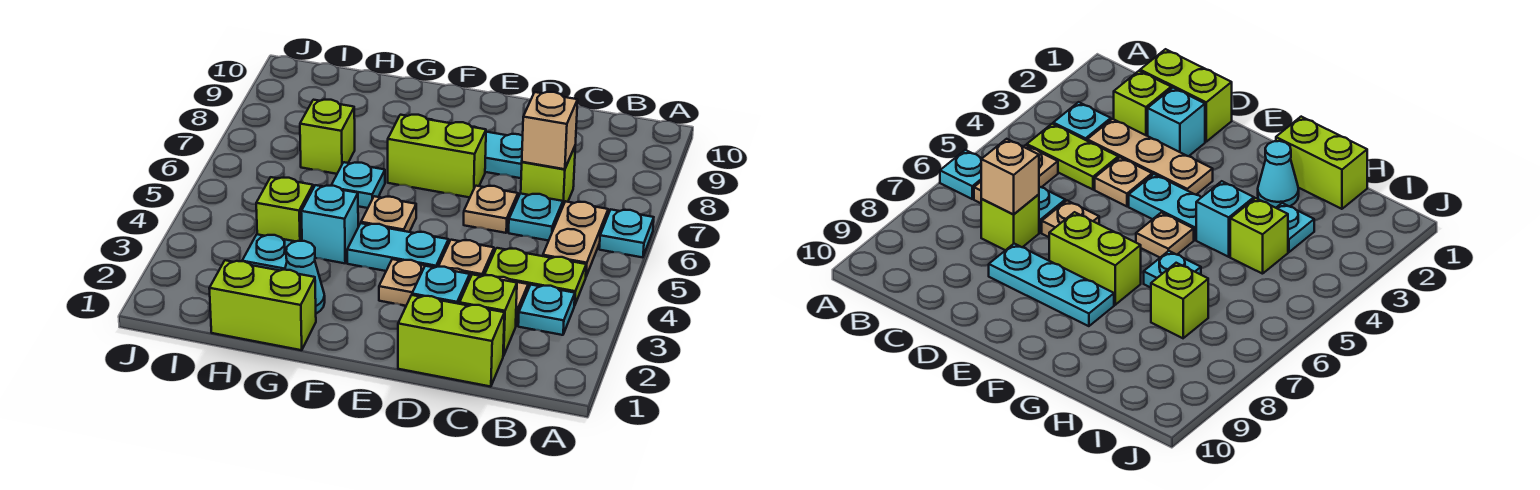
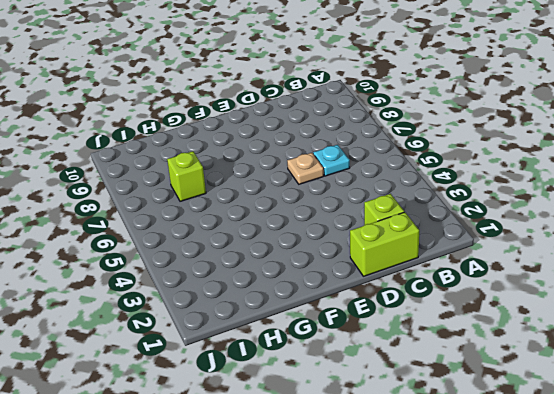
none -> cyan plate A6 level 1
none -> cyan plate B3 level 1
none -> lime plate B4:C4 level 1

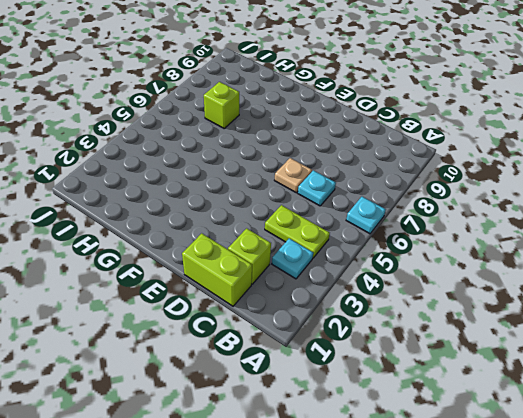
none -> tan plate B5:B6 level 1
none -> tan plate C3:E3 level 1
none -> lime brick C7 level 1

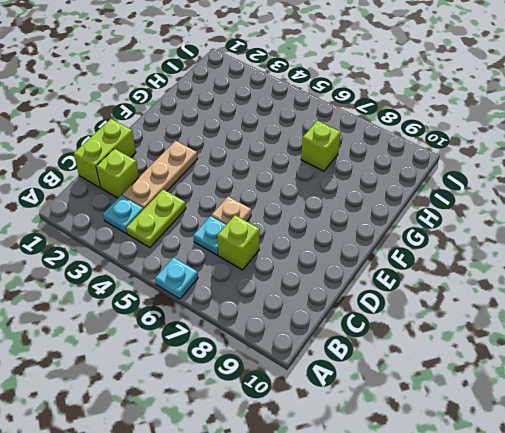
none -> tan plate B5:B6 level 1
none -> cyan brick D2 level 1
none -> tan plate D4 level 1

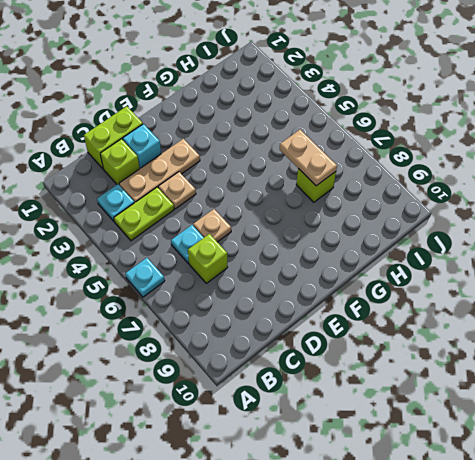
tan plate H6:H7 level 2 -> tan plate B5:B6 level 1
none -> cyan plate D8:F8 level 1
none -> cyan plate E4:F4 level 1
none -> lime brick E7:F7 level 1

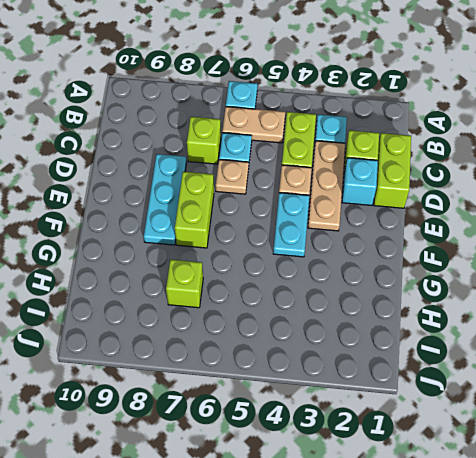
none -> tan plate F5 level 1
none -> lime brick G1:H1 level 1
none -> cyan cone G2 level 1

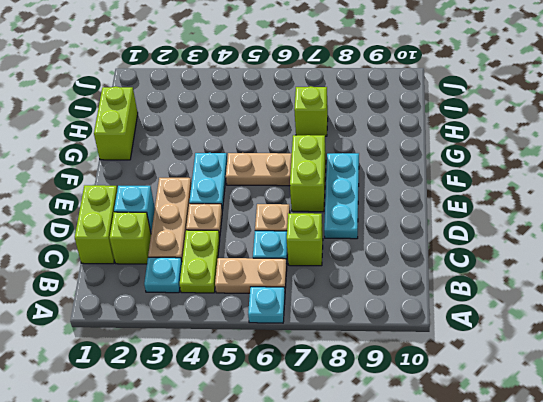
tan plate F5:F6 level 1 -> tan plate F5 level 1
none -> cyan cone G2 level 1
none -> cyan brick G4 level 1
none -> cyan plate G6 level 1

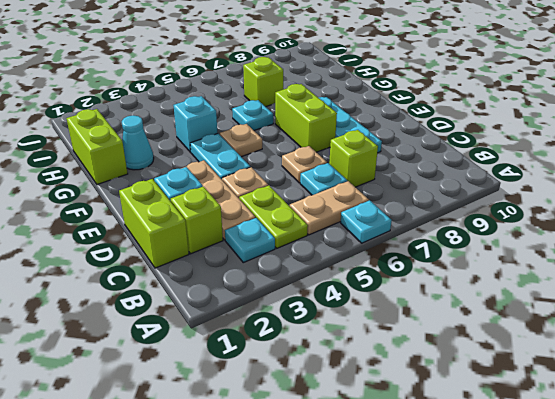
none -> cyan plate H3 level 1
none -> lime brick H4 level 1
none -> tan brick C7 level 2

